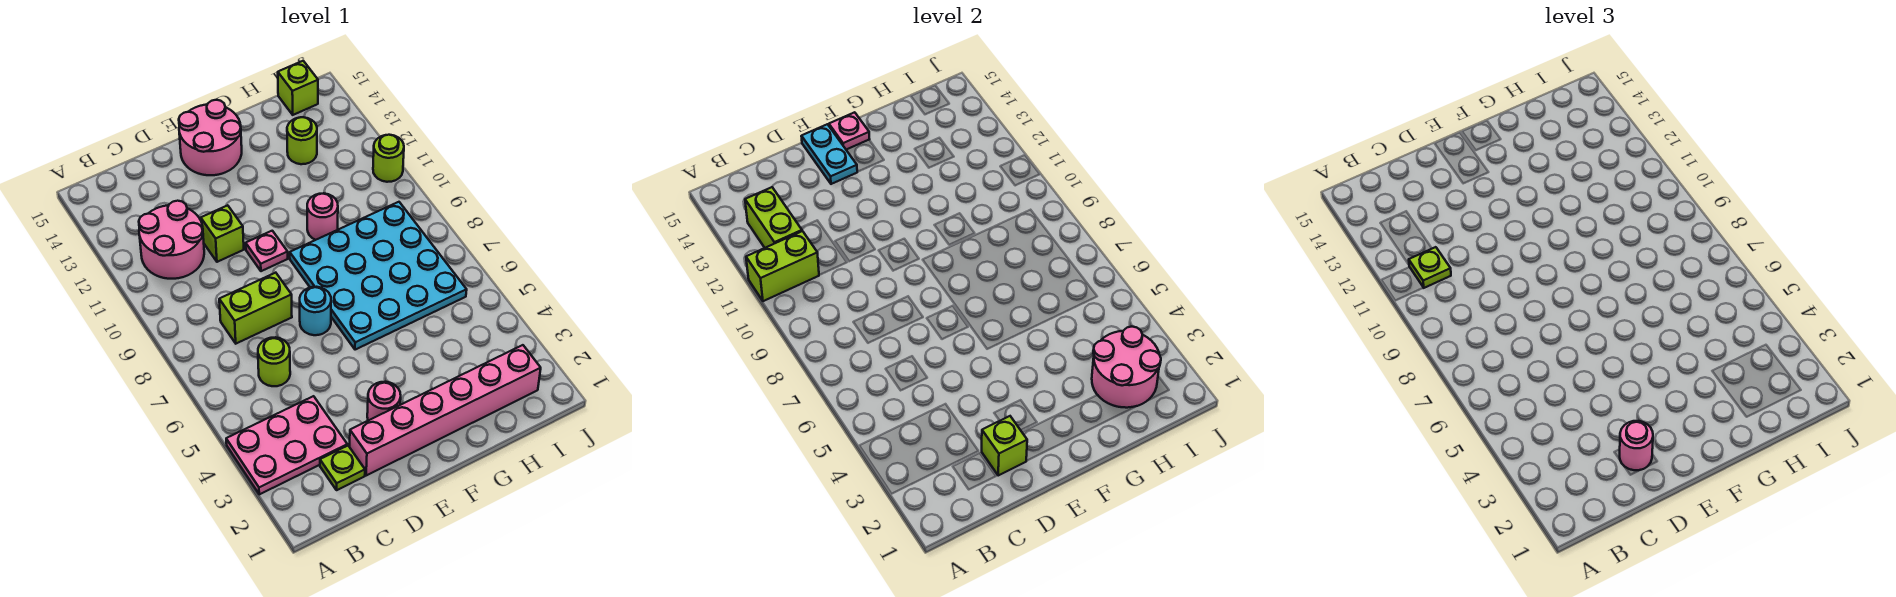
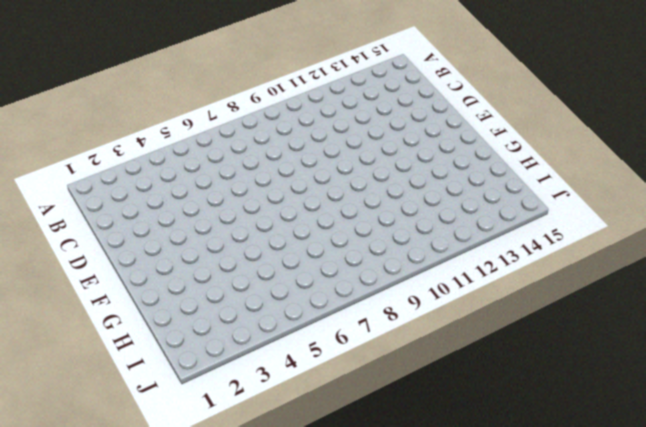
none -> pink plate A3:C4 level 1
none -> pink round brick B11:C12 level 1
none -> lime plate C2 level 1

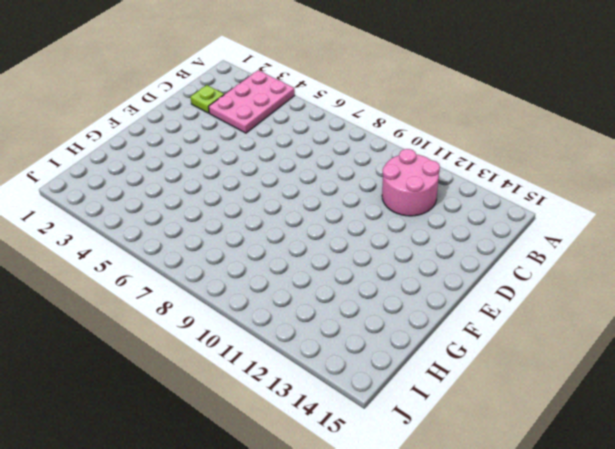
none -> lime round brick C6 level 1
none -> lime brick C8:D8 level 1
none -> pink brick D2:I2 level 1

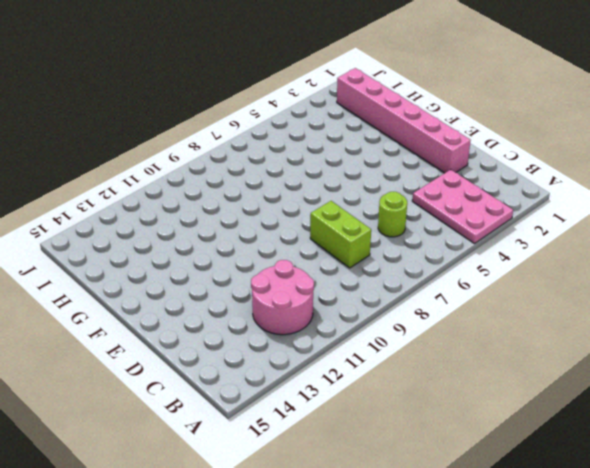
none -> lime plate C2 level 1
none -> lime brick D11 level 1
none -> pink round brick E3 level 1

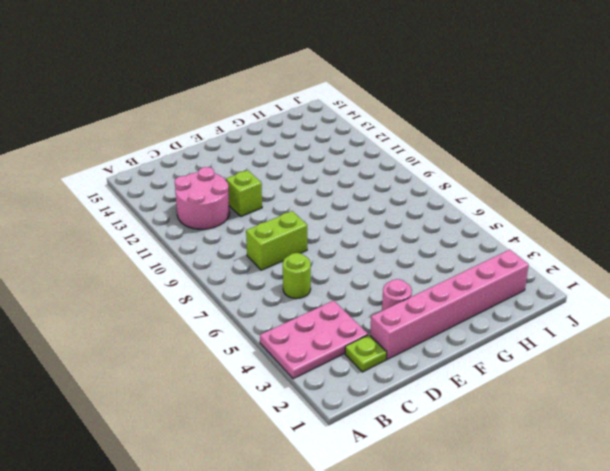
none -> cyan round brick E7 level 1
none -> pink plate E10 level 1
none -> pink round brick E14:F15 level 1

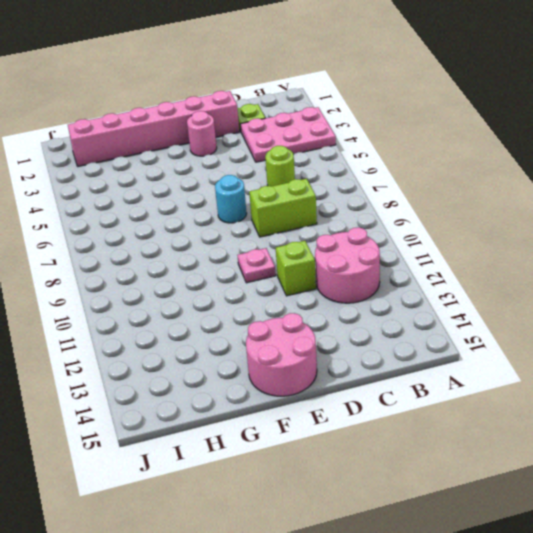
none -> cyan plate F6:I9 level 1
none -> pink round brick G10 level 1
none -> lime round brick H13 level 1

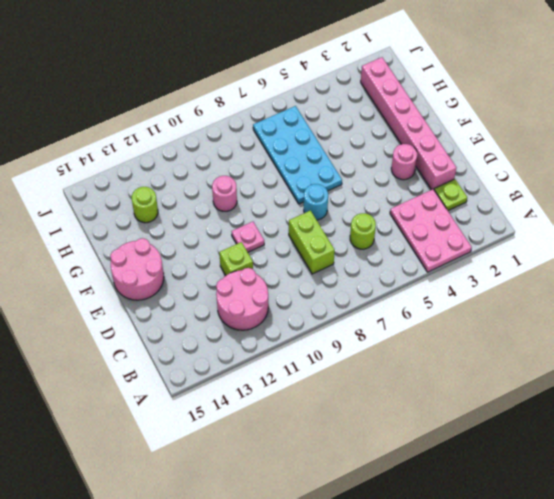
cyan plate F6:I7 level 1 -> cyan plate F6:I9 level 1
none -> lime brick I15 level 1
none -> lime round brick J11 level 1
none -> lime brick A11:B11 level 2

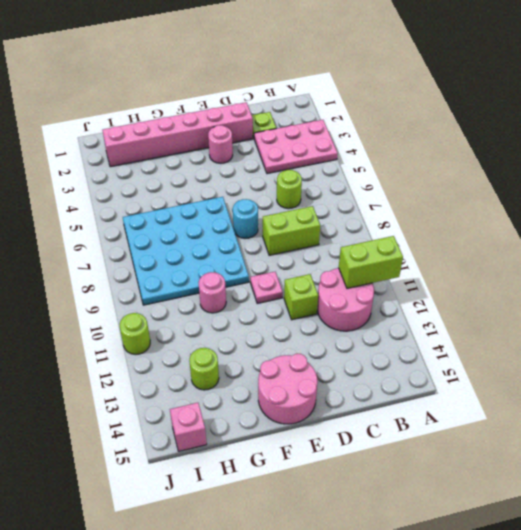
pink brick I15 level 1 -> lime brick I15 level 1
none -> lime brick B12:B13 level 2
none -> lime brick D2 level 2
none -> cyan plate E14:E15 level 2

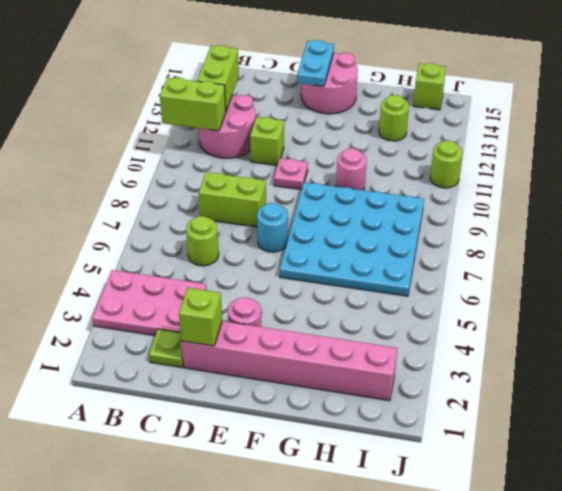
none -> pink plate F15 level 2
none -> pink round brick H2:I3 level 2
none -> lime plate B11 level 3

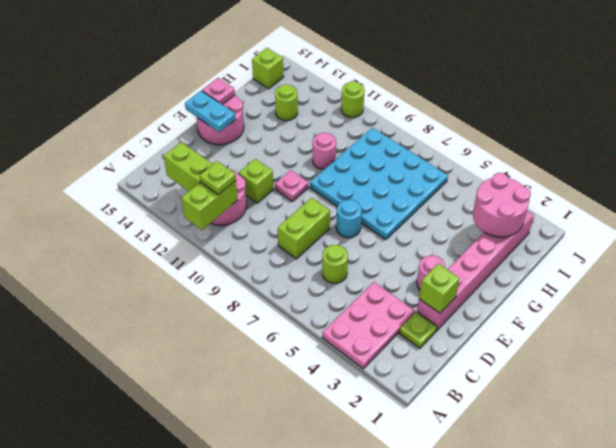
none -> pink round brick D2 level 3

